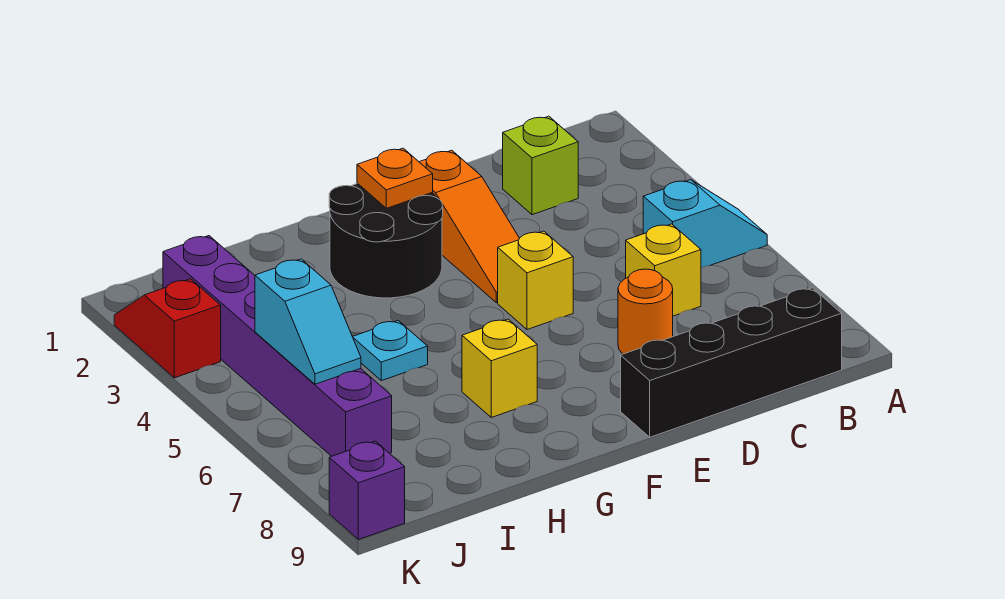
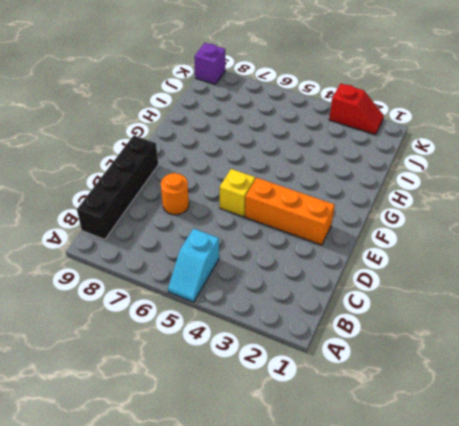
orange brick E2:E4 level 1 -> orange slope E2:E4 level 1 top 2
none -> lime brick C2 level 1
none -> yellow brick C6 level 1
none -> black round brick F2:G3 level 1

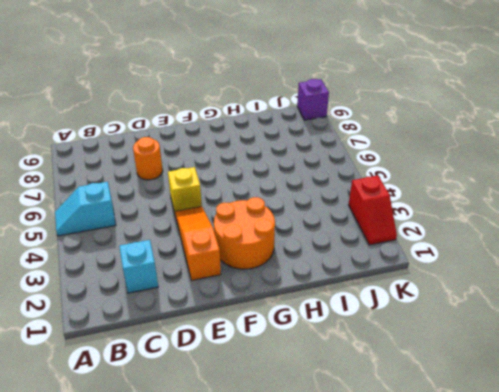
cyan brick C2 level 1 -> lime brick C2 level 1
orange round brick F2:G3 level 1 -> black round brick F2:G3 level 1
none -> black brick B9:E9 level 1
none -> yellow brick C6 level 1
none -> yellow brick G7 level 1

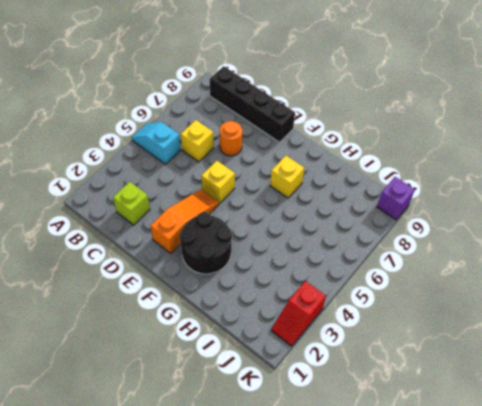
none -> cyan plate H5 level 1
none -> purple brick J2:J7 level 1
none -> orange plate F2 level 2

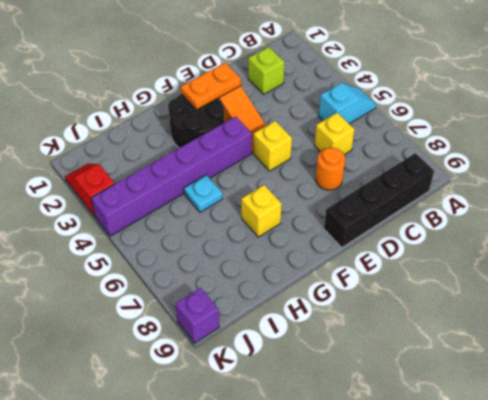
orange plate E2:F2 level 2 -> orange plate F2 level 2
purple brick F4:K4 level 1 -> purple brick J2:J7 level 1
none -> cyan slope J5:J6 level 2 top 5

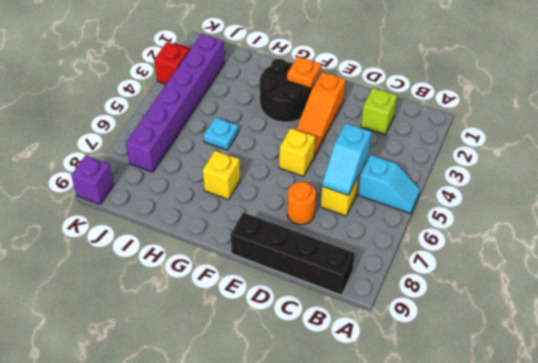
cyan slope C5:C6 level 2 top 5 -> cyan slope J5:J6 level 2 top 5

